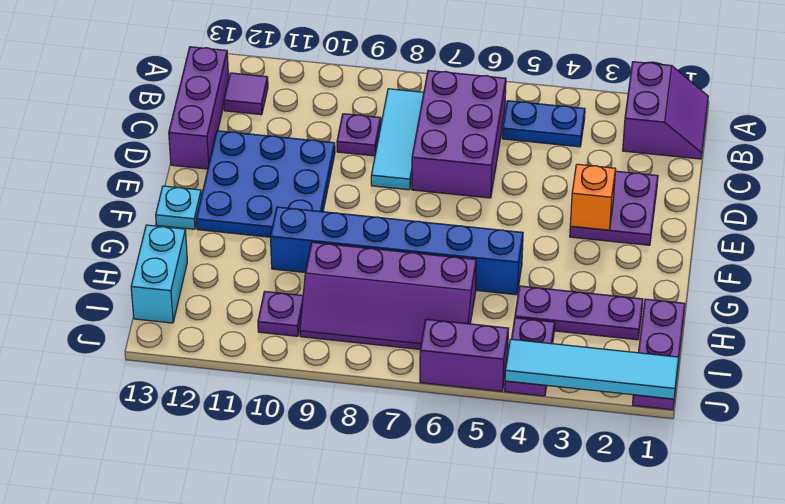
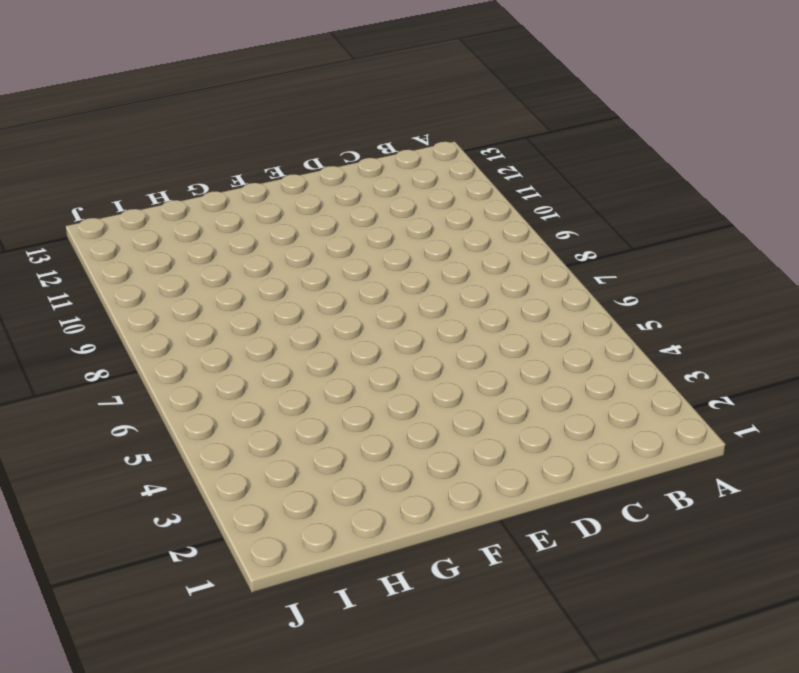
none -> purple slope A1:B2 level 1 top 2
none -> blue plate B4:B5 level 1
none -> purple brick B6:D7 level 1

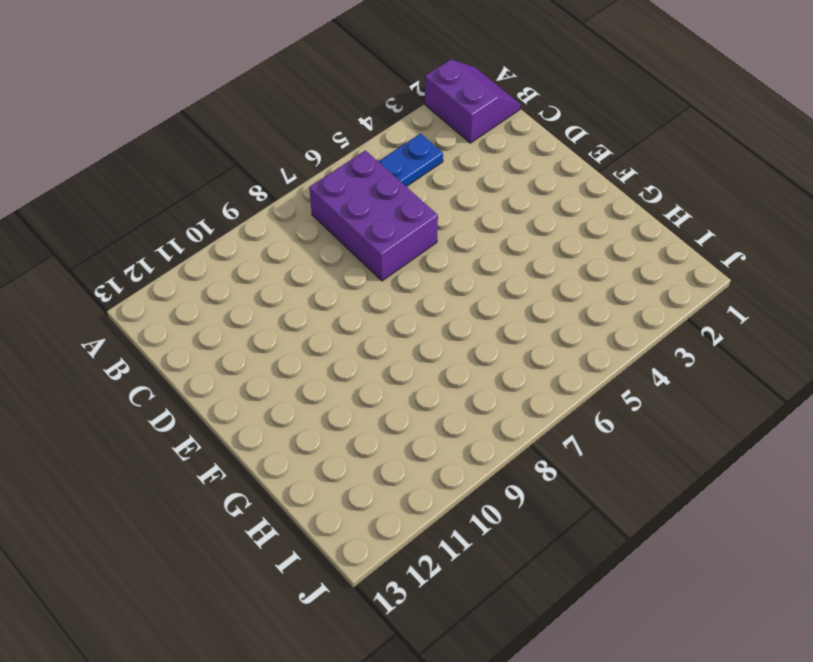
none -> cyan tile B8:D8 level 1
none -> purple tile B12 level 1
none -> purple brick B13:D13 level 1

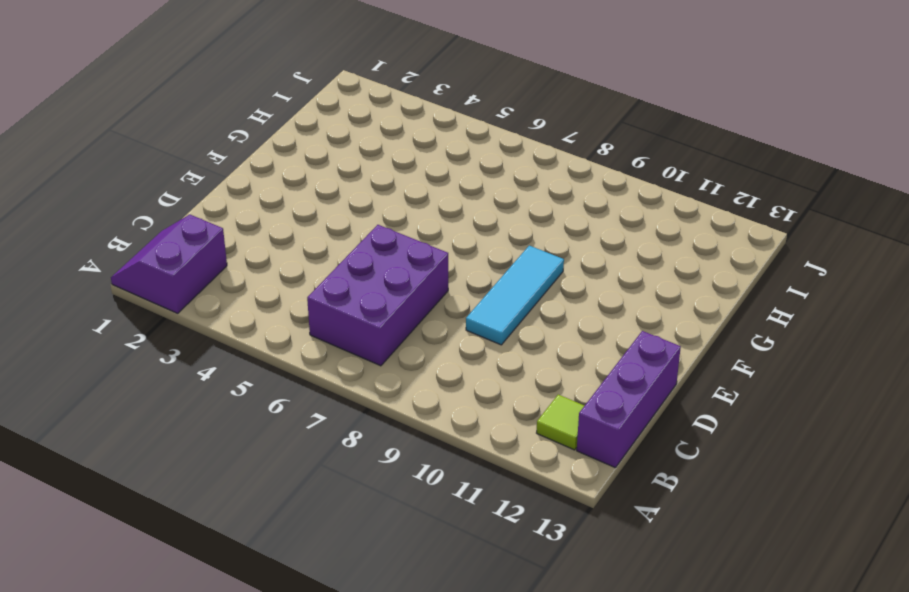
lime tile B12 level 1 -> purple tile B12 level 1
cyan tile D9:F9 level 1 -> cyan tile B8:D8 level 1
none -> blue plate B4:B5 level 1
none -> purple plate C9 level 1
none -> purple plate D2:E3 level 1

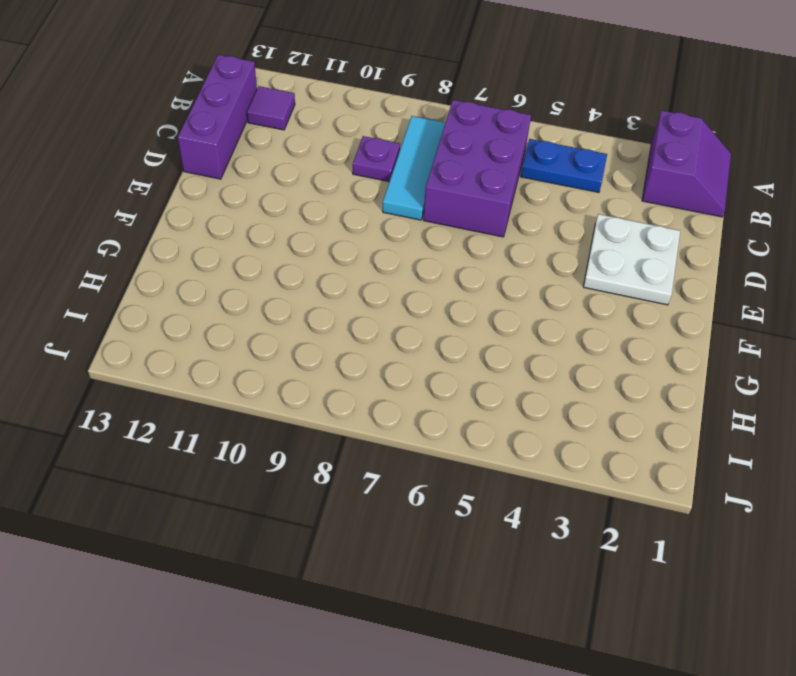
white plate D2:E3 level 1 -> purple plate D2:E3 level 1
none -> blue plate D10:F12 level 1
none -> cyan plate F13 level 1
none -> blue brick G5:G10 level 1

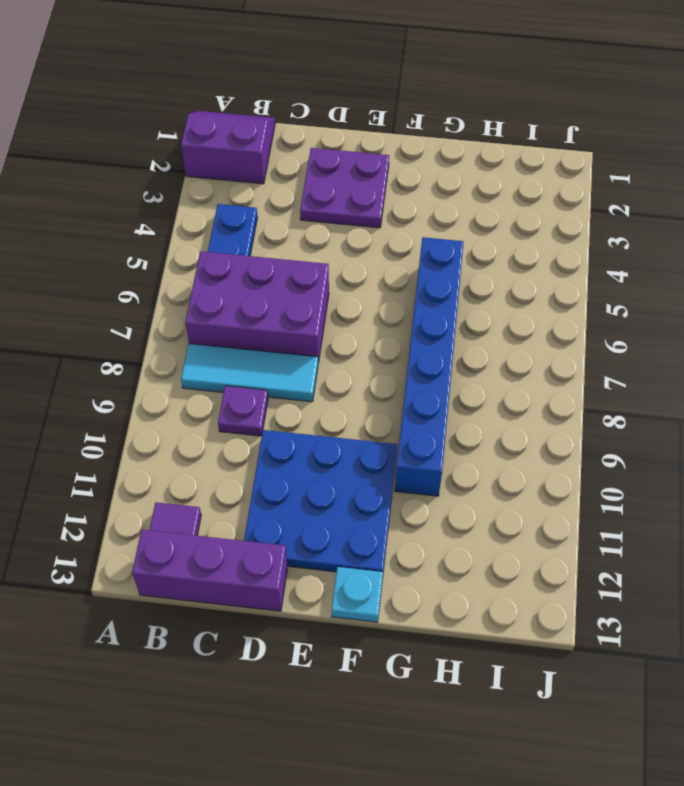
none -> purple plate H1:J1 level 1
none -> purple plate H2:H4 level 1
none -> purple slope H6:I9 level 1 top H

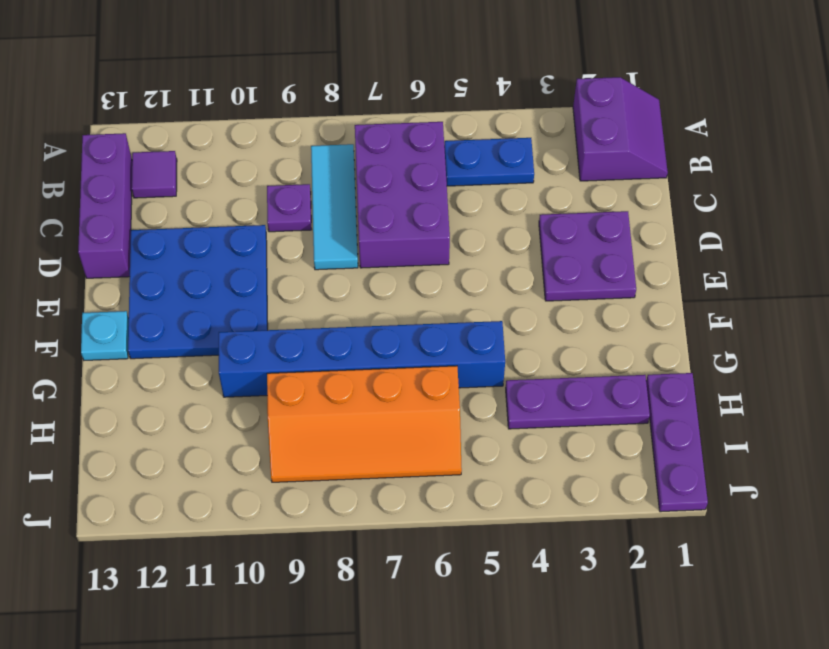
orange slope H6:I9 level 1 top H -> purple slope H6:I9 level 1 top H
none -> cyan brick H13:I13 level 1
none -> purple plate I4:J4 level 1
none -> purple plate I10 level 1

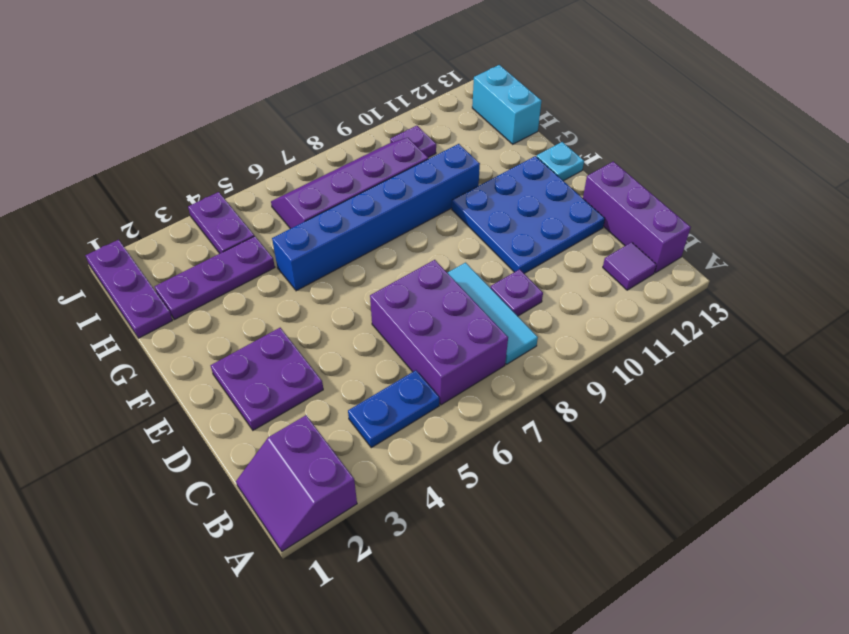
none -> purple brick J5:J6 level 1
none -> orange brick E3 level 2
none -> cyan tile J1:J4 level 2

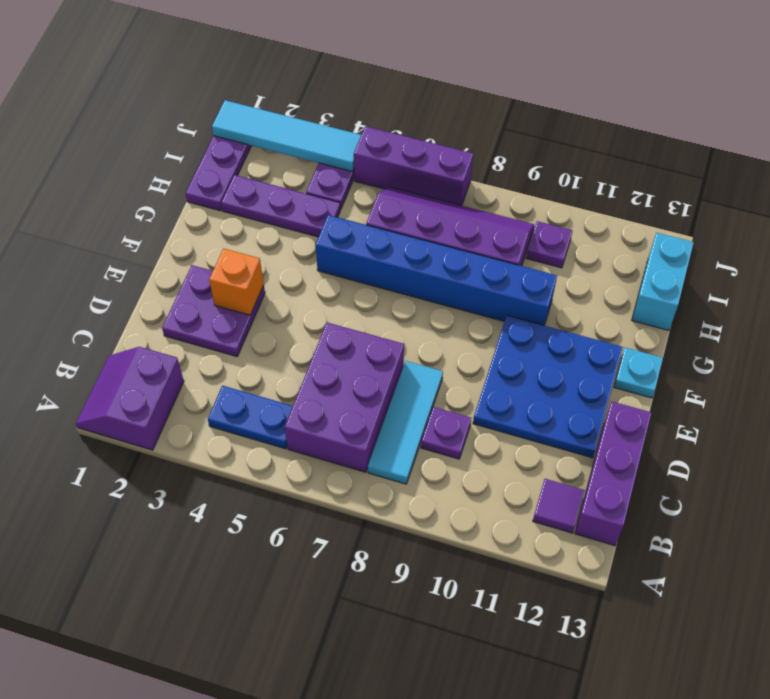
purple brick J5:J7 level 1 -> purple brick J5:J6 level 1

